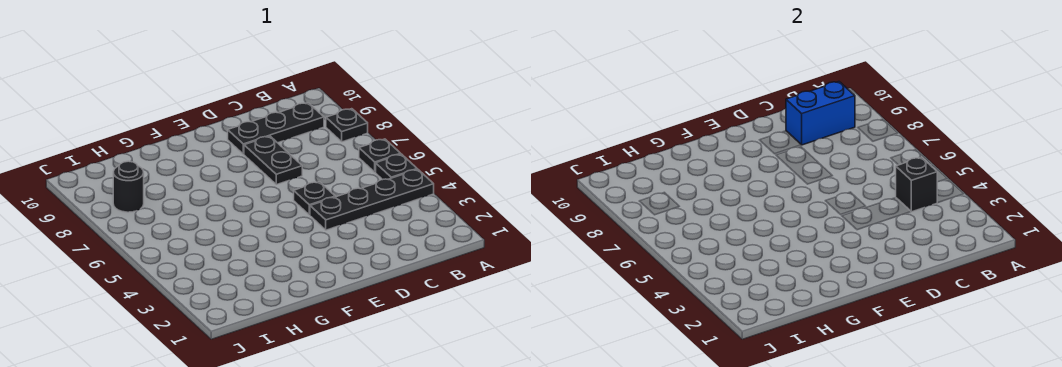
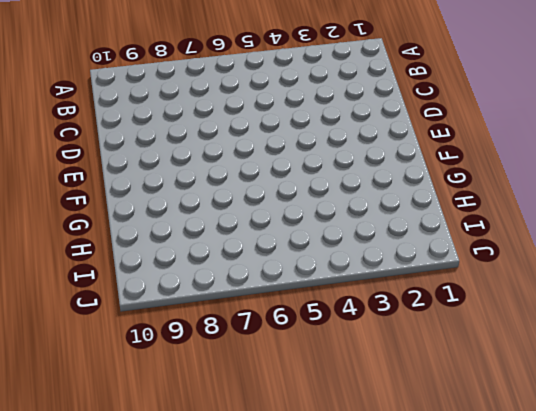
none -> black plate A4:D4 level 1
none -> black plate A5 level 1

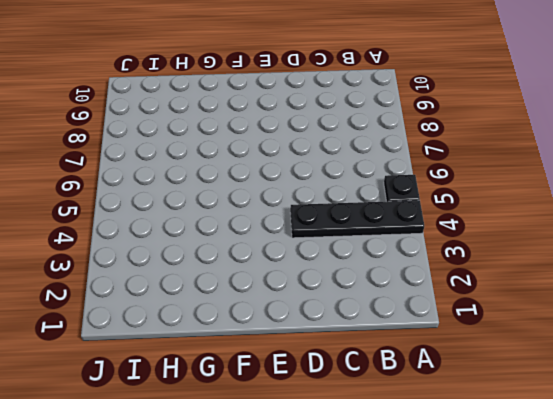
none -> black plate A6 level 1
none -> black plate A8 level 1

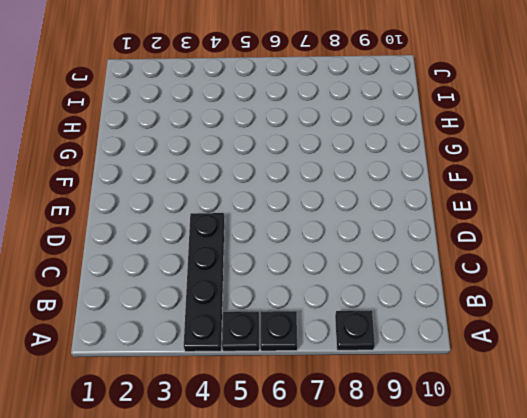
none -> black plate B9:D9 level 1
none -> black plate D5 level 1

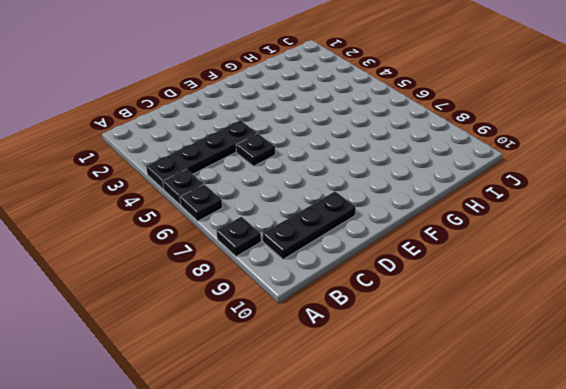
none -> black plate D7:D8 level 1
none -> black round brick I8 level 1

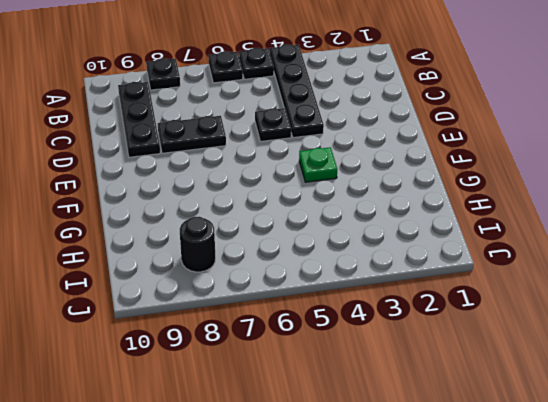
green plate F4 level 1 -> none
none -> black brick B4 level 2
none -> blue brick B9:C9 level 2

